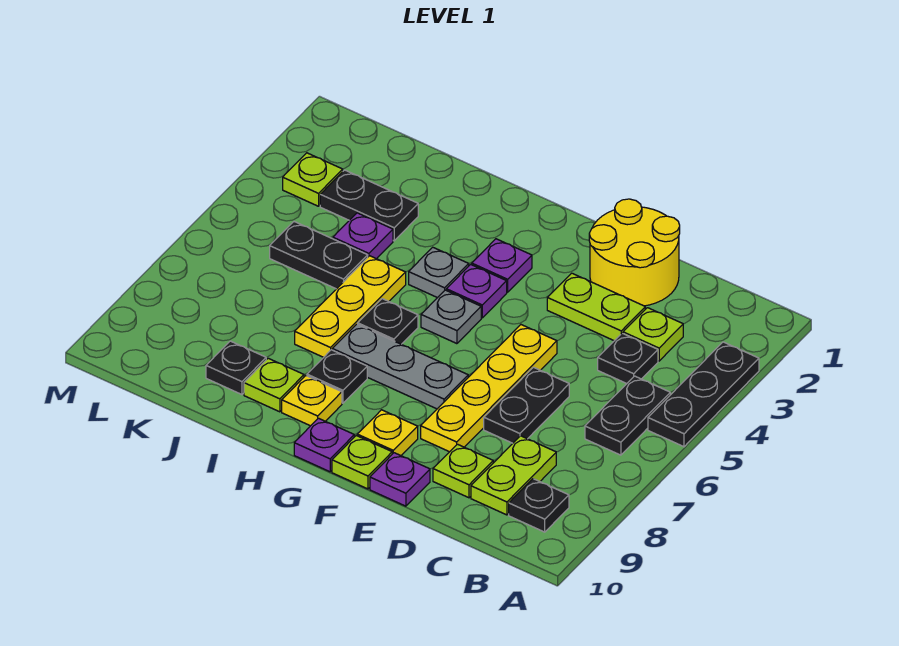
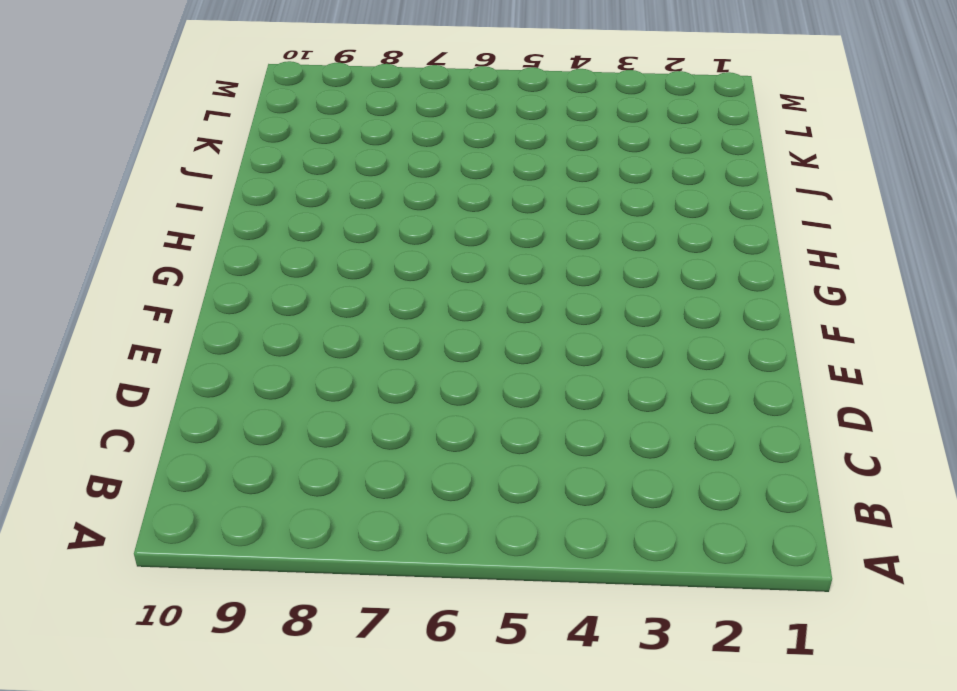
none -> black plate A3:A5 level 1
none -> black plate B5:B6 level 1
none -> black plate B9 level 1
none -> lime plate C3 level 1

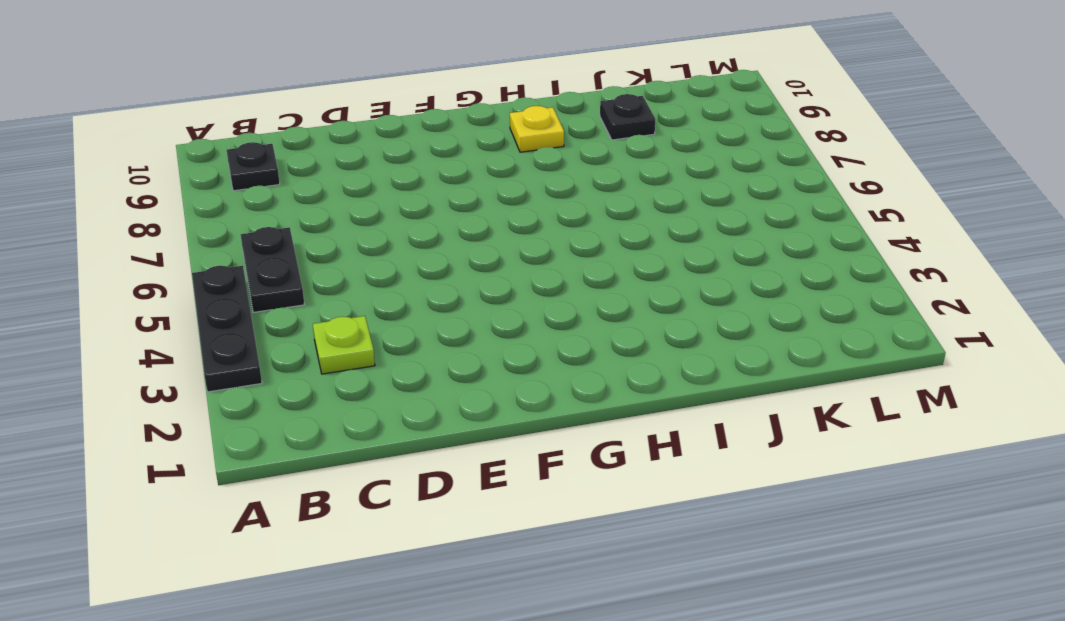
none -> black plate C4 level 1
none -> lime plate C8:C9 level 1
none -> yellow round brick D1:E2 level 1
none -> lime plate D3:E3 level 1

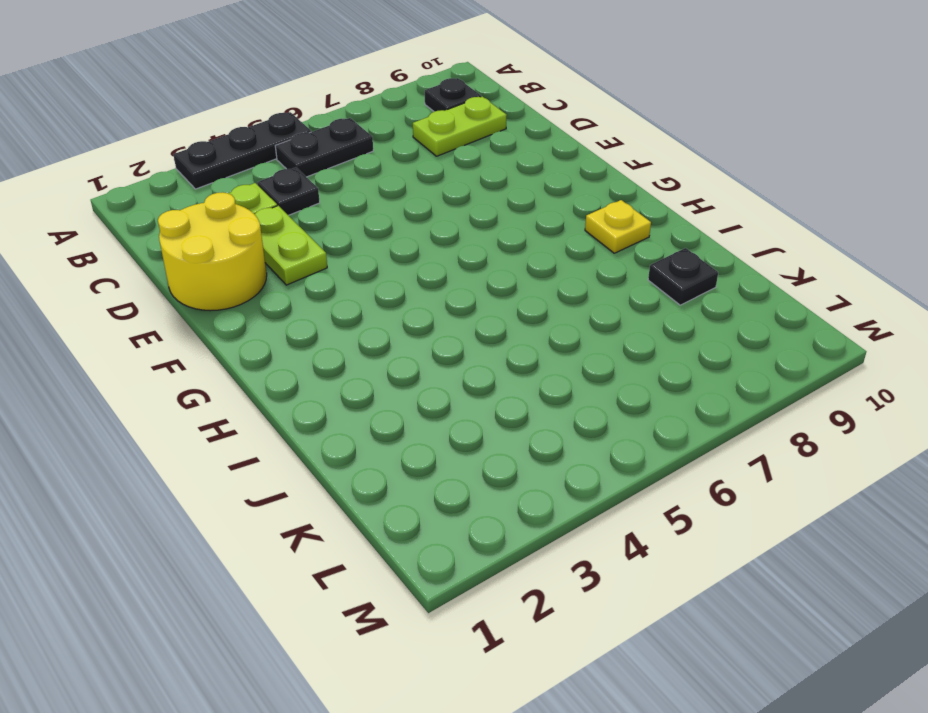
none -> black plate D6:D7 level 1
none -> lime plate D9 level 1
none -> yellow plate E5:E8 level 1
none -> purple plate E10 level 1

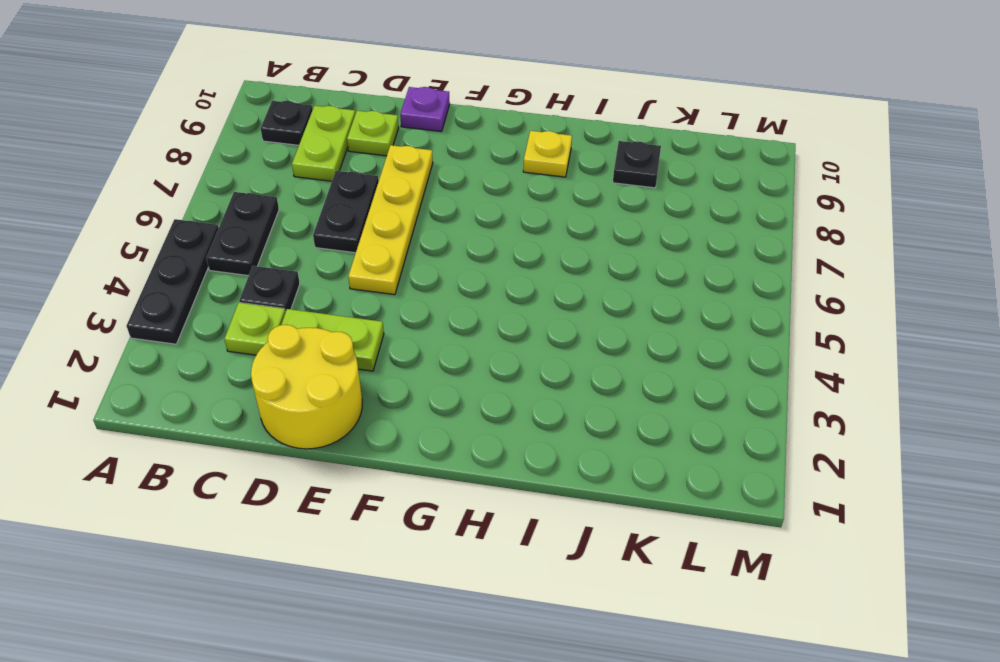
none -> grey plate F7:H7 level 1
none -> yellow plate F9 level 1
none -> lime plate F10 level 1
none -> purple plate G3 level 1

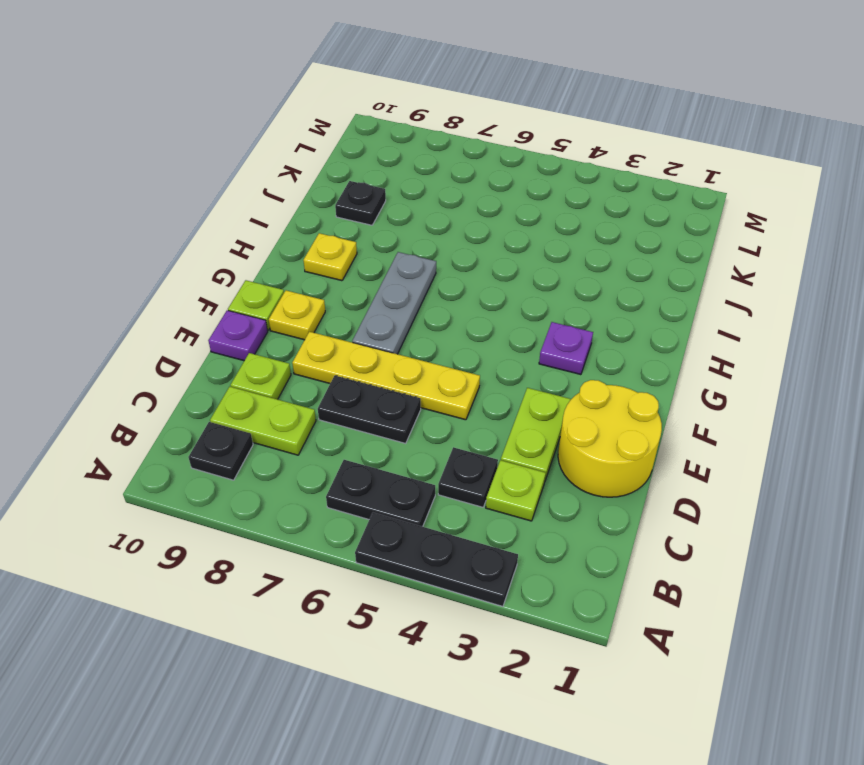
none -> purple plate G4 level 1
none -> grey plate G5 level 1
none -> purple plate G10 level 1
none -> grey plate H4 level 1

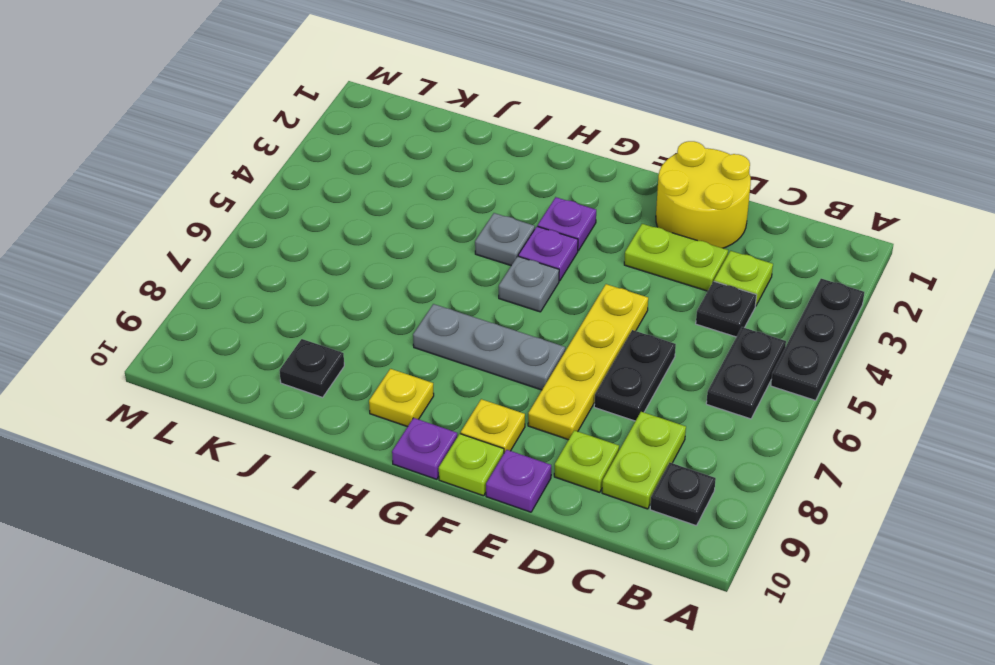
none -> black plate H6 level 1
none -> black plate H8 level 1
none -> yellow plate I5:I7 level 1
none -> lime plate I9 level 1

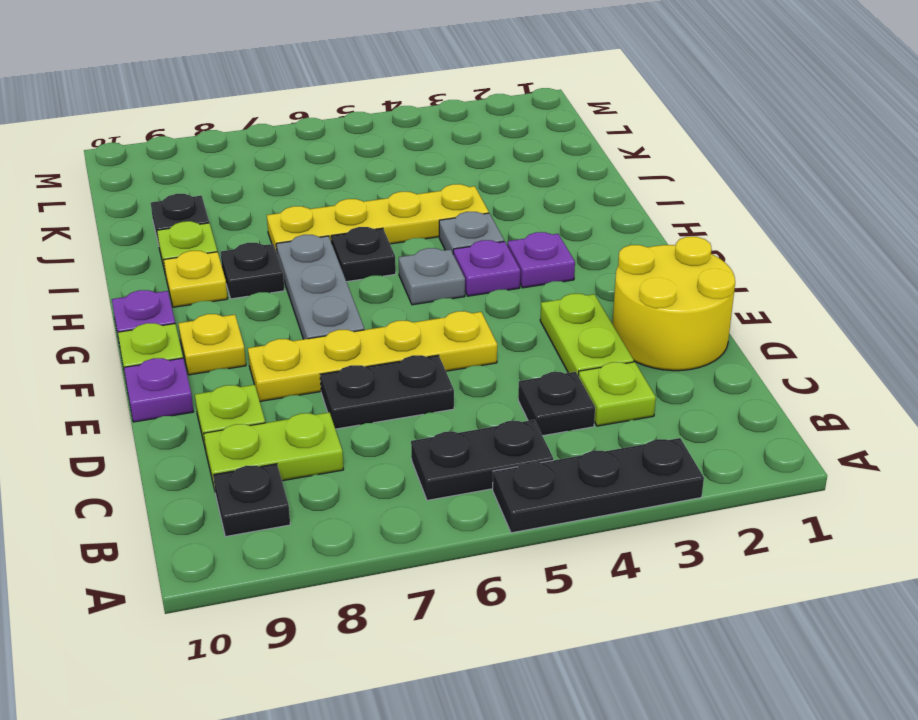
yellow plate I4:I7 level 1 -> yellow plate I5:I7 level 1
none -> black plate J3:K3 level 1
none -> purple plate J4 level 1
none -> black plate J5:K5 level 1
none -> lime plate L3 level 1

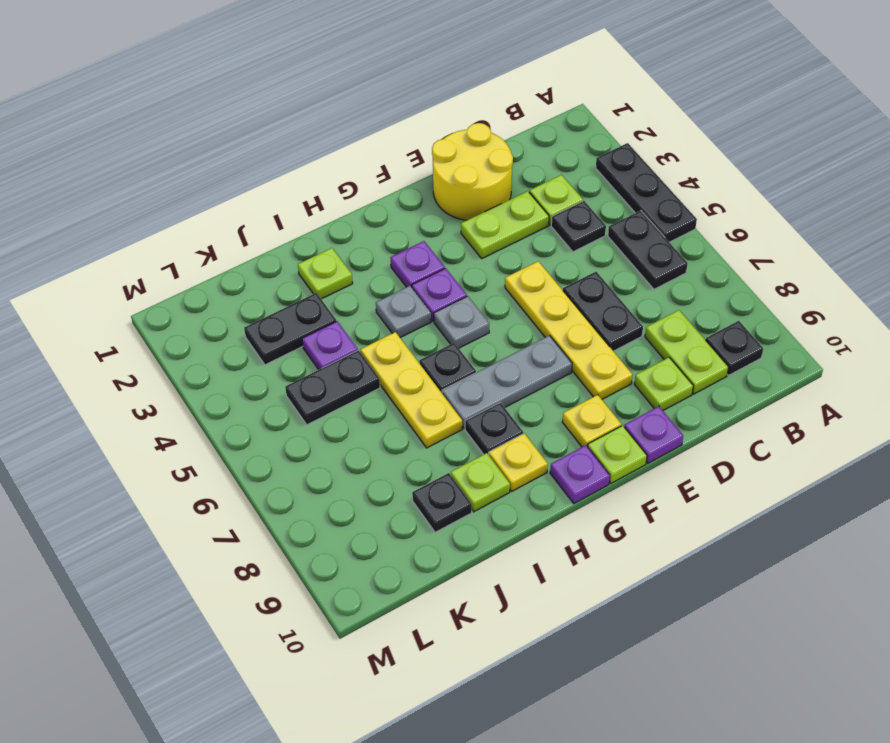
lime plate I2 level 1 -> lime plate L3 level 1

